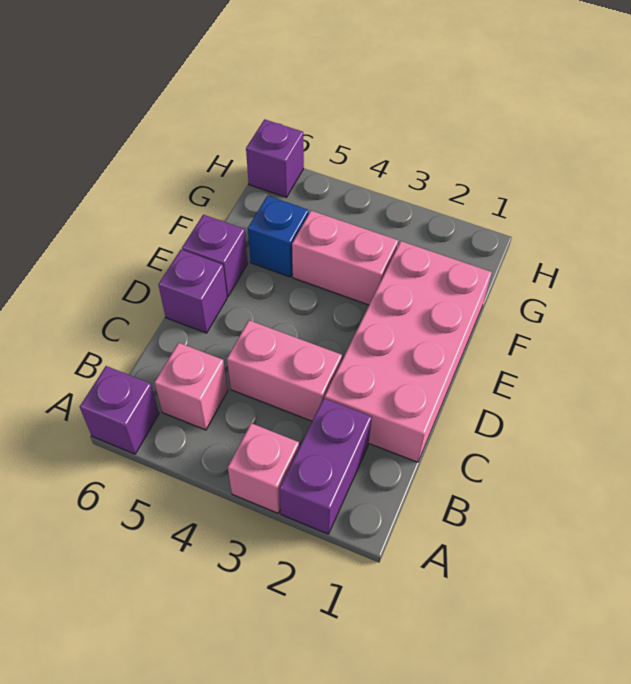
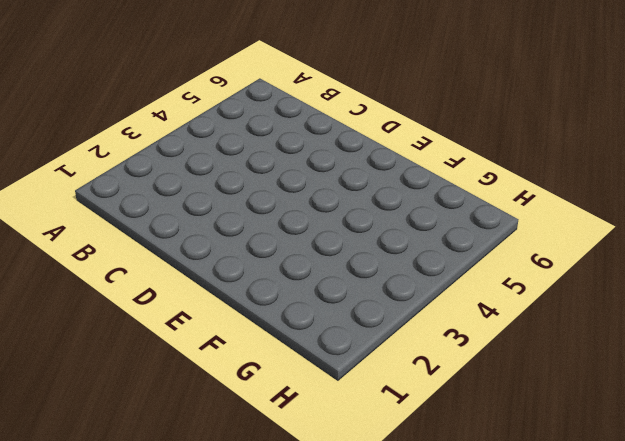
none -> purple brick A2:B2 level 1
none -> pink brick A3 level 1

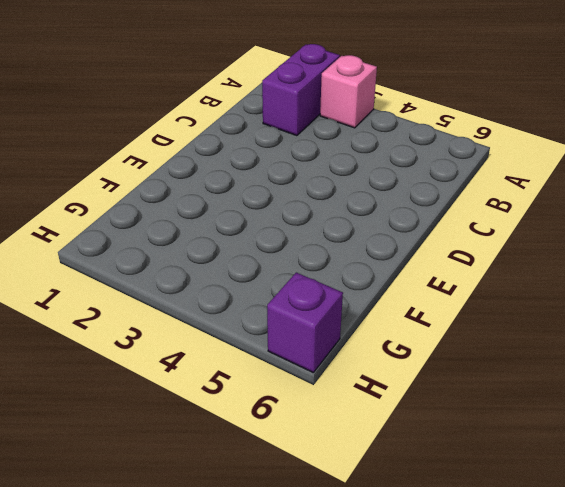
none -> purple brick A6 level 1
none -> pink brick B5 level 1

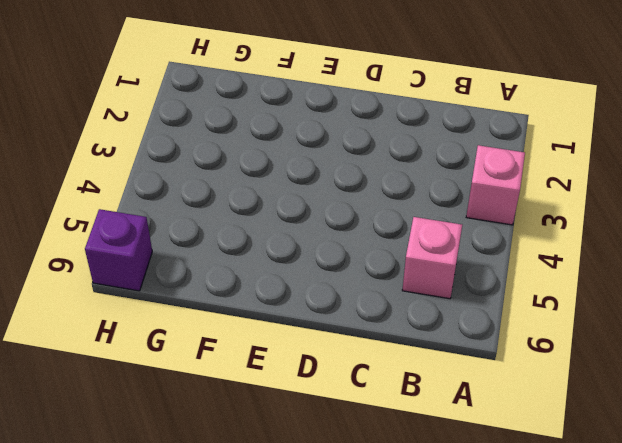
none -> purple brick A2:B2 level 1
none -> purple brick A6 level 1

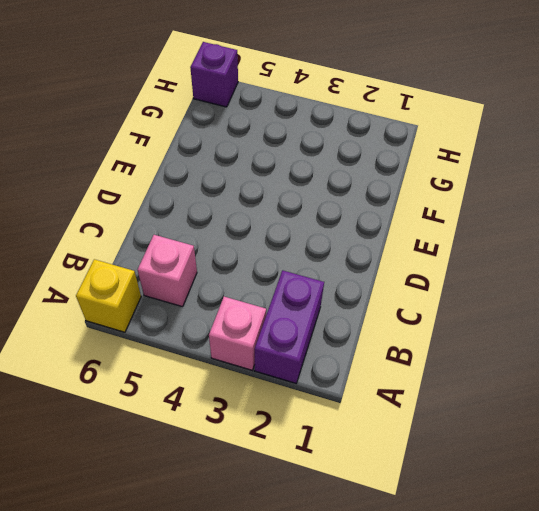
yellow brick A6 level 1 -> purple brick A6 level 1
none -> pink brick C1:F2 level 1
none -> pink brick C3:C4 level 1

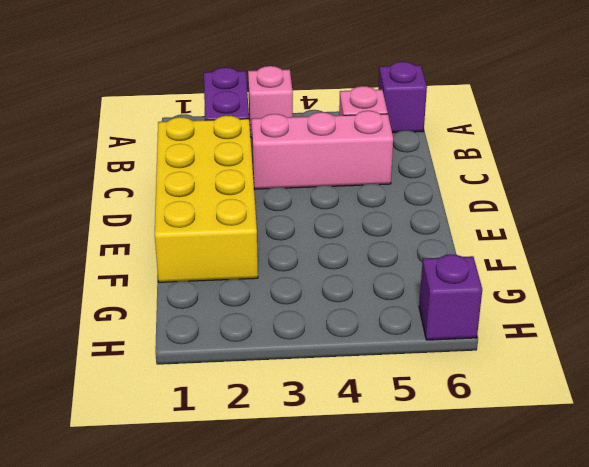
yellow brick C1:F2 level 1 -> pink brick C1:F2 level 1
pink brick C3:C5 level 1 -> pink brick C3:C4 level 1
none -> purple brick D6 level 1
none -> purple brick E6 level 1

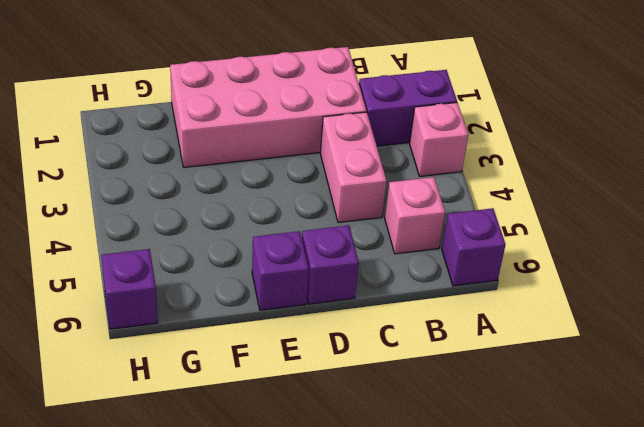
none -> pink brick F3:F4 level 1
none -> blue brick F5 level 1

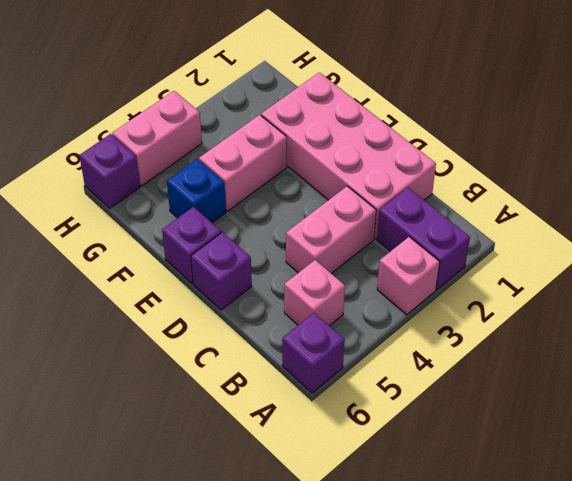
pink brick H4:H5 level 1 -> none

